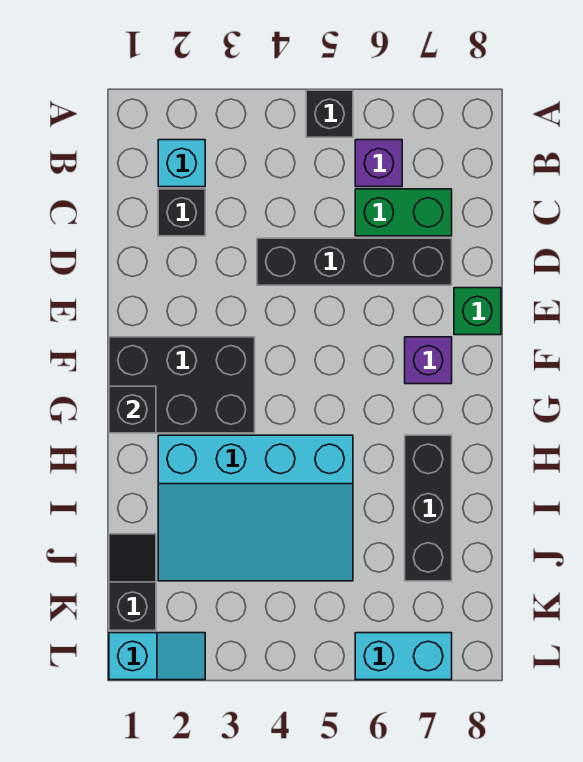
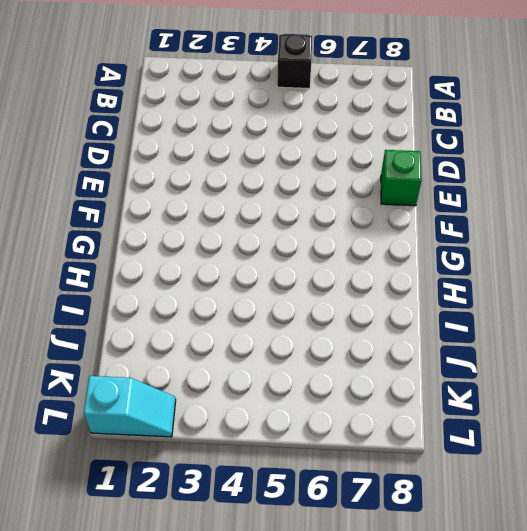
none -> cyan brick B2 level 1
none -> purple brick B6 level 1
none -> black brick C2 level 1

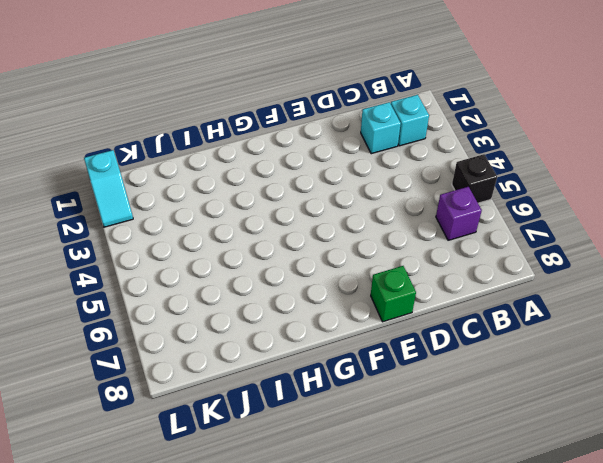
cyan brick C2 level 1 -> black brick C2 level 1
none -> green brick C6:C7 level 1
none -> black brick D4:D7 level 1
none -> black brick F1:G3 level 1

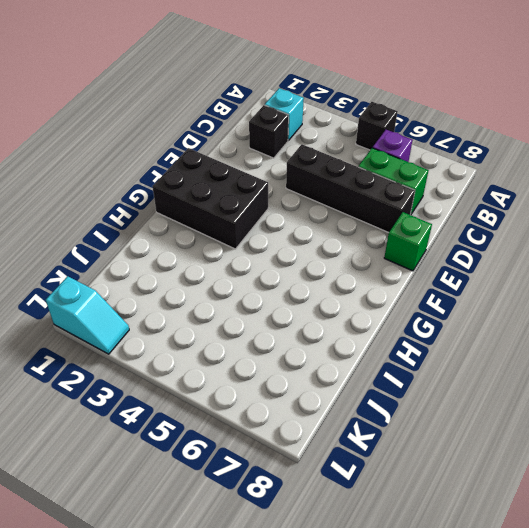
none -> purple brick F7 level 1
none -> cyan slope H2:J5 level 1 top H
none -> black brick H7:J7 level 1

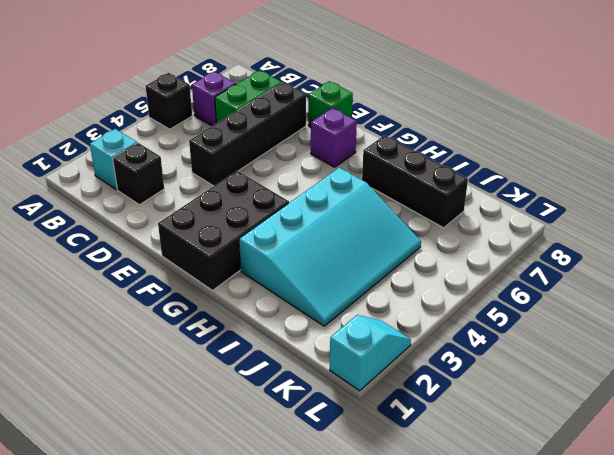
none -> black slope J1:K1 level 1 top K
none -> cyan brick L6:L7 level 1
none -> black brick G1 level 2

